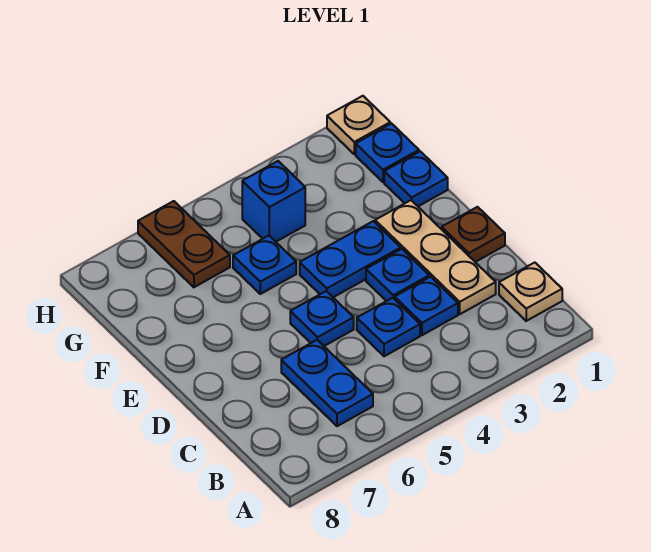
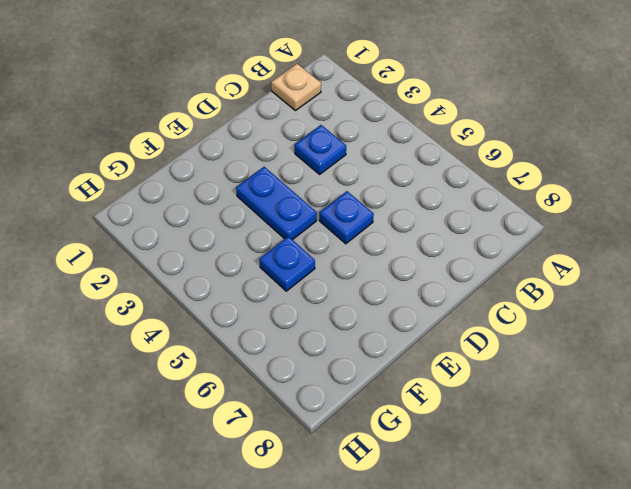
none -> blue plate B6:C6 level 1
none -> tan plate C2:E2 level 1
none -> blue plate C4 level 1

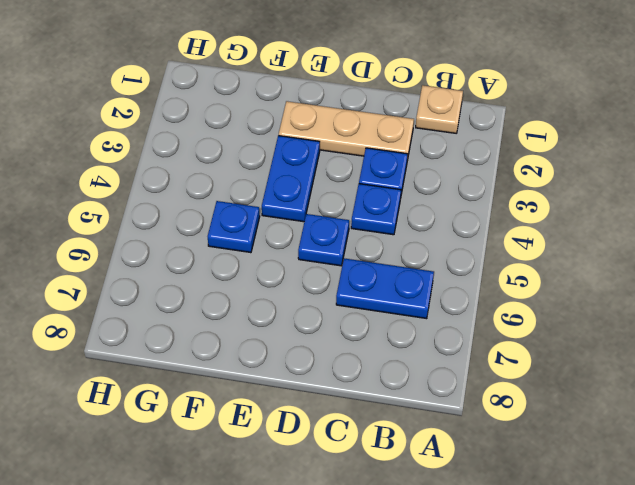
none -> brown plate D1 level 1
none -> blue plate D3 level 1
none -> blue plate F1 level 1

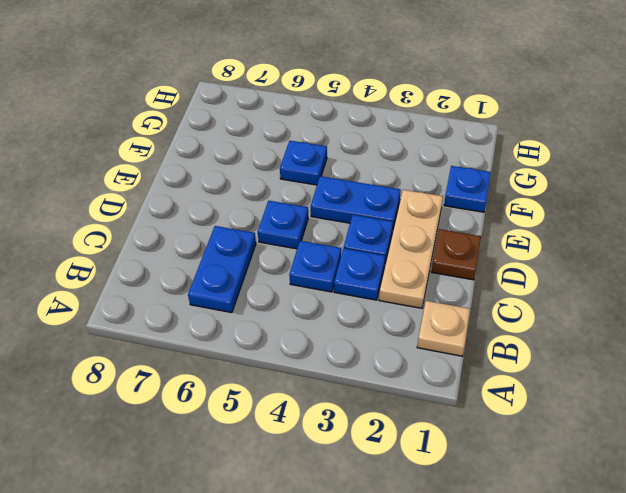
none -> blue plate G1 level 1
none -> blue brick G4 level 1
none -> brown plate G6:H6 level 1

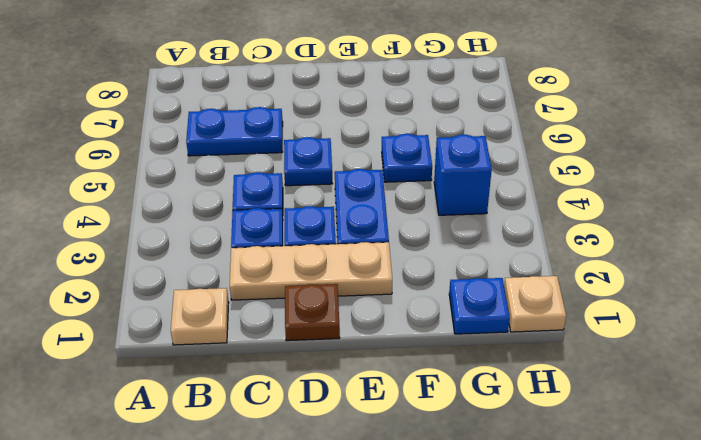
none -> blue plate F1 level 1
none -> brown plate G6:H6 level 1

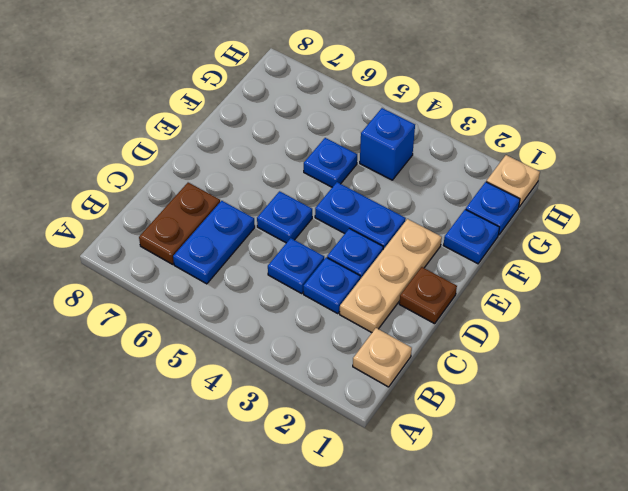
brown plate B7:C7 level 1 -> brown plate G6:H6 level 1

